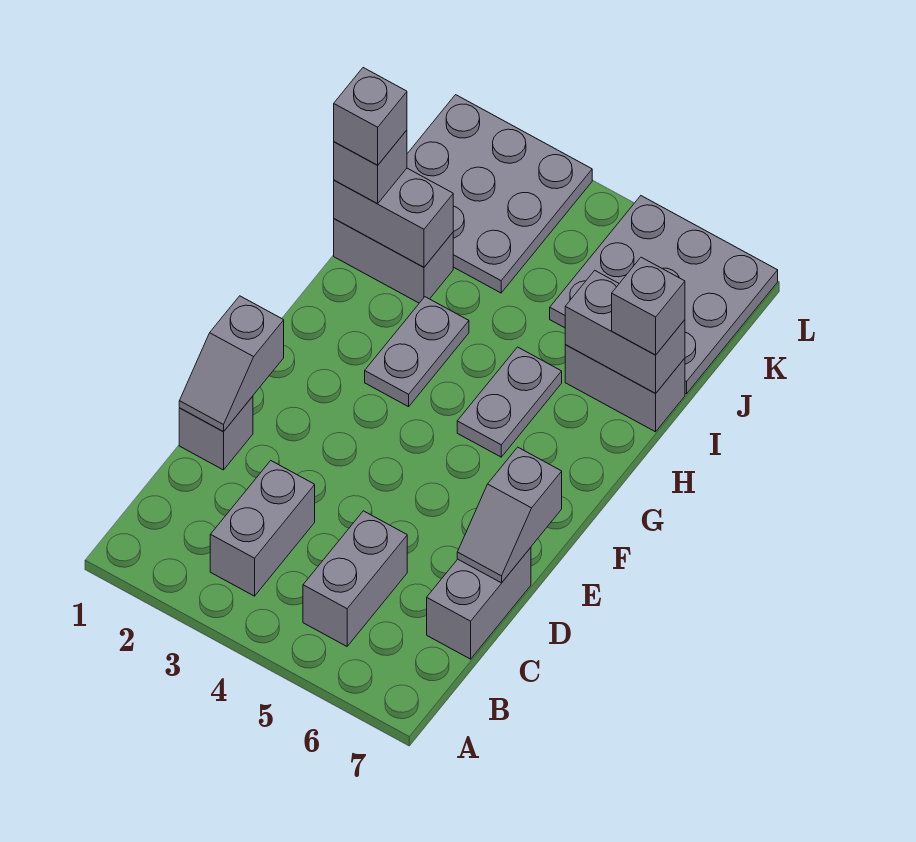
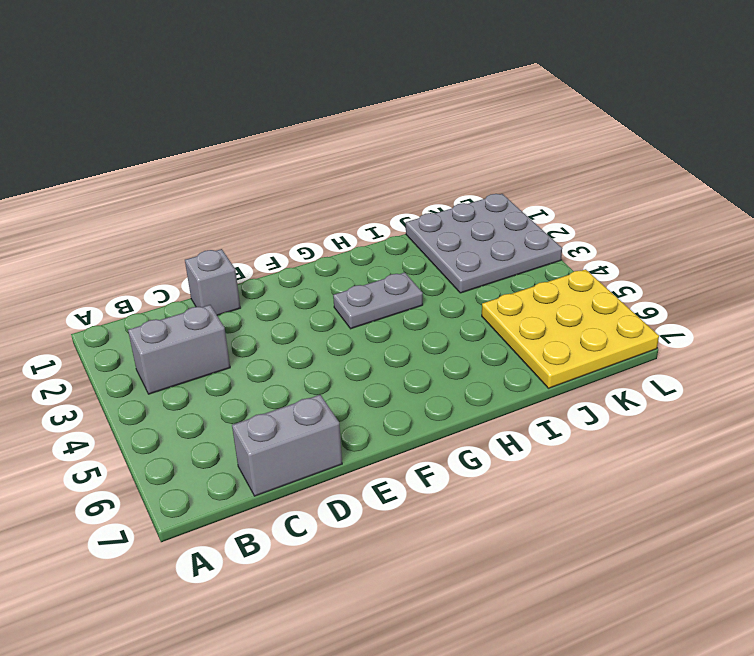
yellow plate J5:L7 level 1 -> grey plate J5:L7 level 1
none -> grey brick B5:C5 level 1
none -> grey plate G5:H5 level 1
none -> grey brick I1:I2 level 1

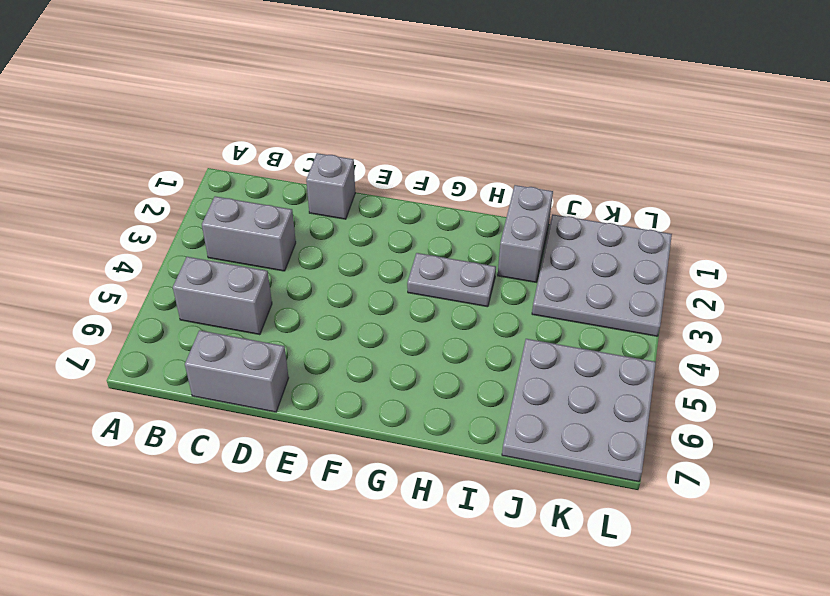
none -> grey plate G5:H5 level 1
none -> grey brick I6:I7 level 1
none -> grey slope D1:E1 level 2 top E

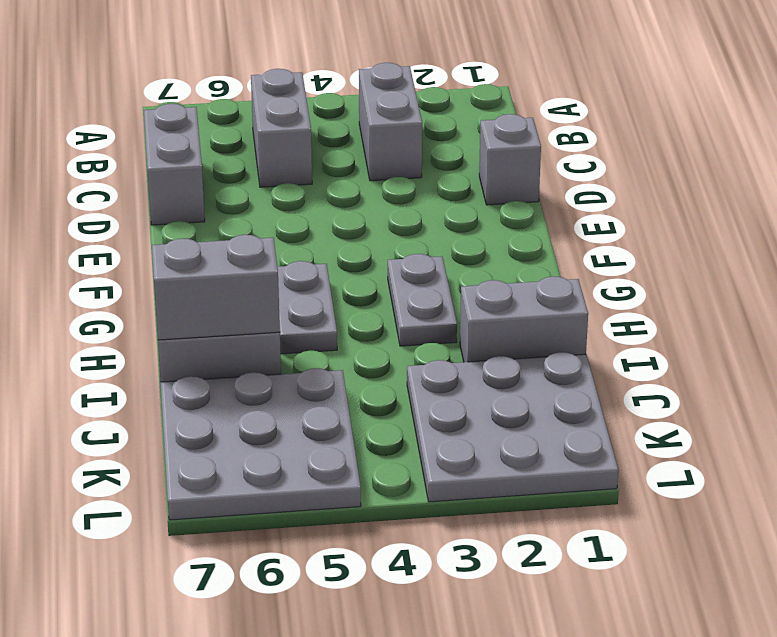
none -> grey slope D1:E1 level 2 top E
none -> grey slope D7:E7 level 2 top E
none -> grey brick I1:I2 level 2

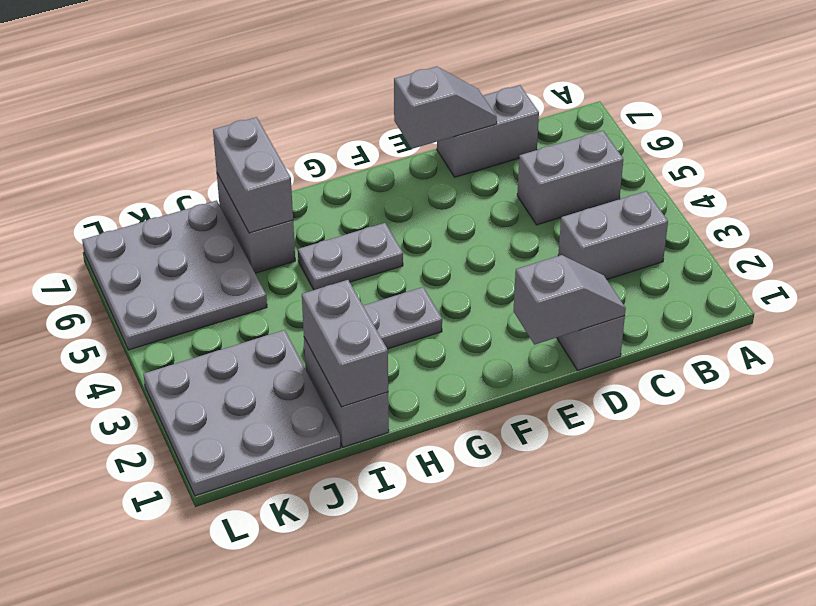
none -> grey brick I1 level 3
none -> grey brick I7 level 3
none -> grey brick I1 level 4

